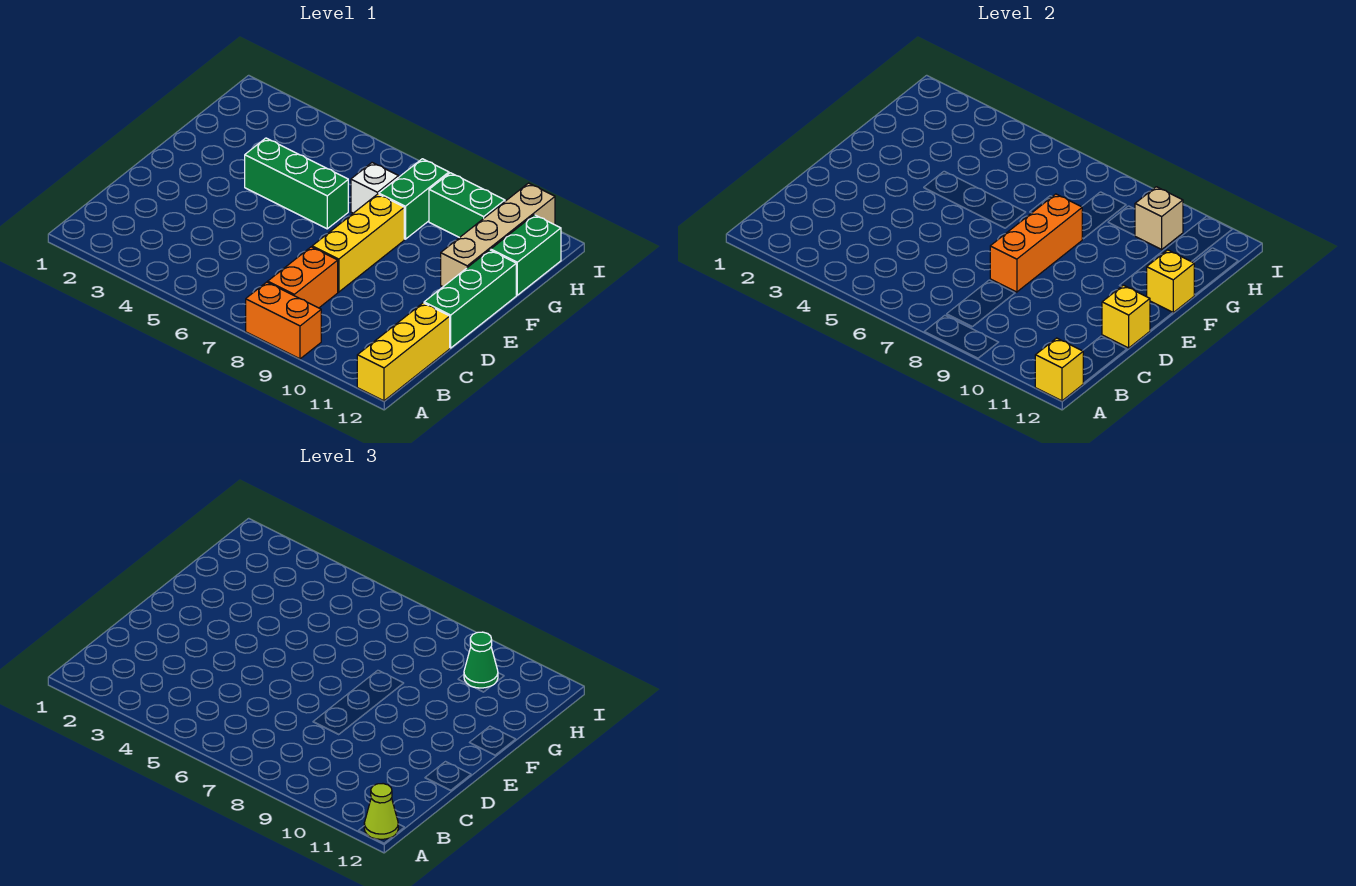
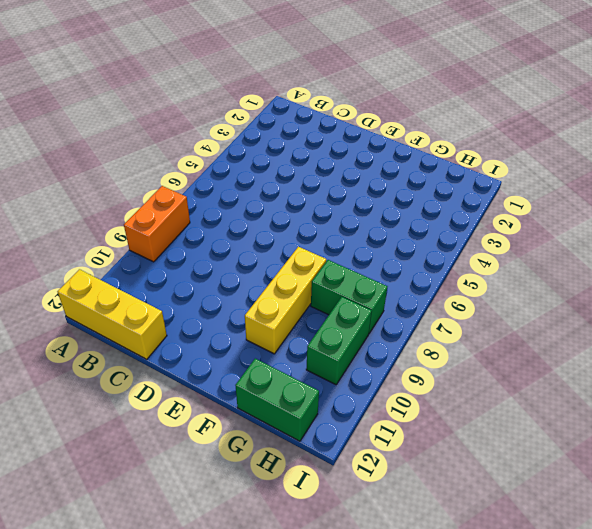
yellow brick F8:F10 level 1 -> yellow brick D8:F8 level 1
none -> orange brick B8:C8 level 1
none -> green brick D12:F12 level 1
none -> green brick F4:F6 level 1

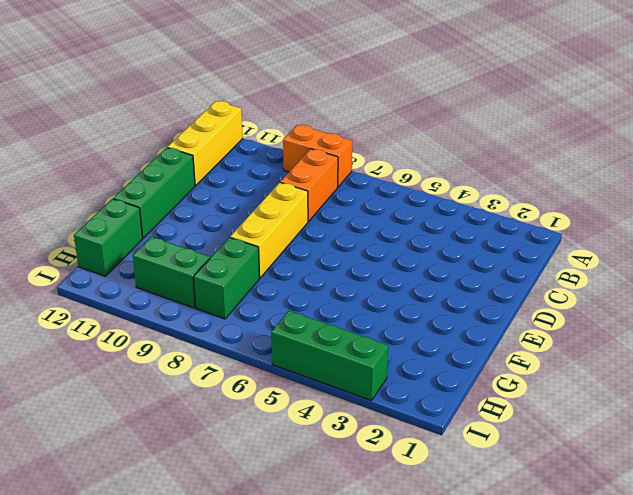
green brick I3:I5 level 1 -> green brick F4:F6 level 1
none -> tan brick F11:I11 level 1
none -> white brick G7 level 1
none -> yellow brick A12 level 2

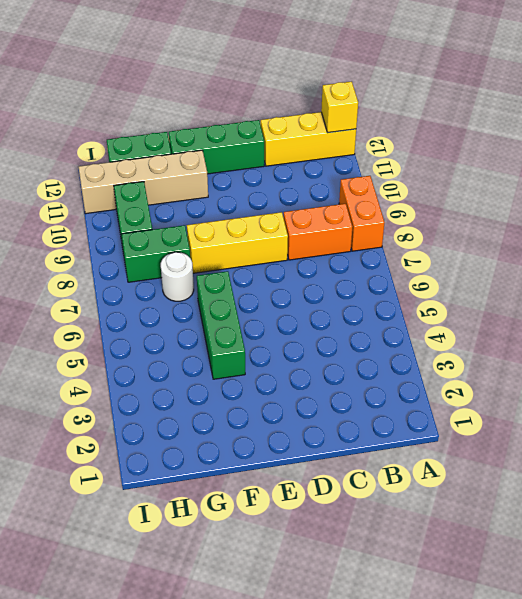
white round brick G7 level 1 -> white brick G7 level 1
none -> orange brick D8:F8 level 2
none -> yellow brick D12 level 2
none -> yellow brick F12 level 2

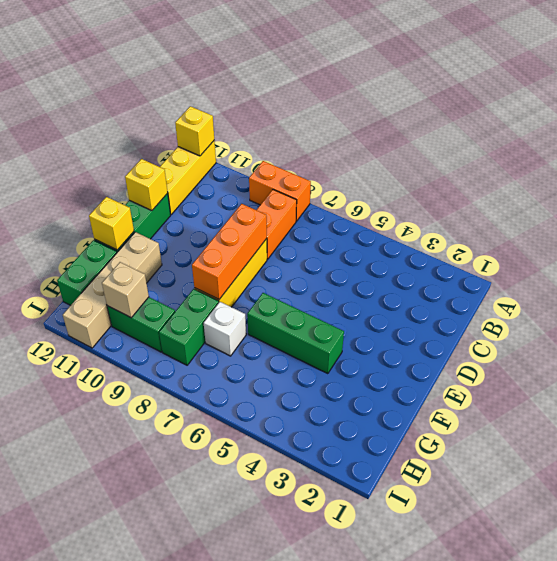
none -> lime cone A12 level 3
none -> green cone H10 level 3

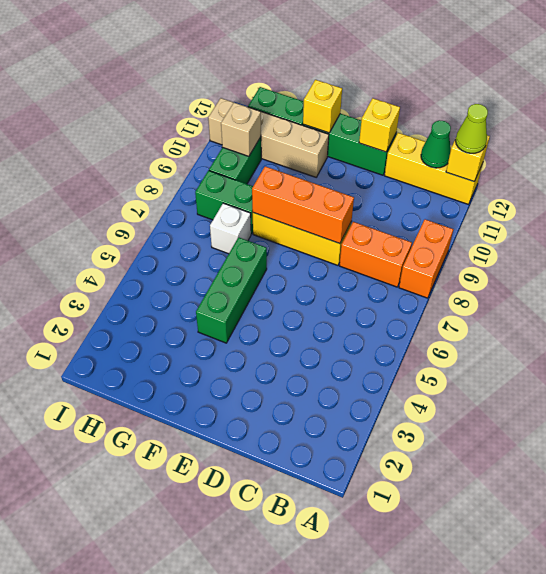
green cone B12 level 2 -> green cone H10 level 3

